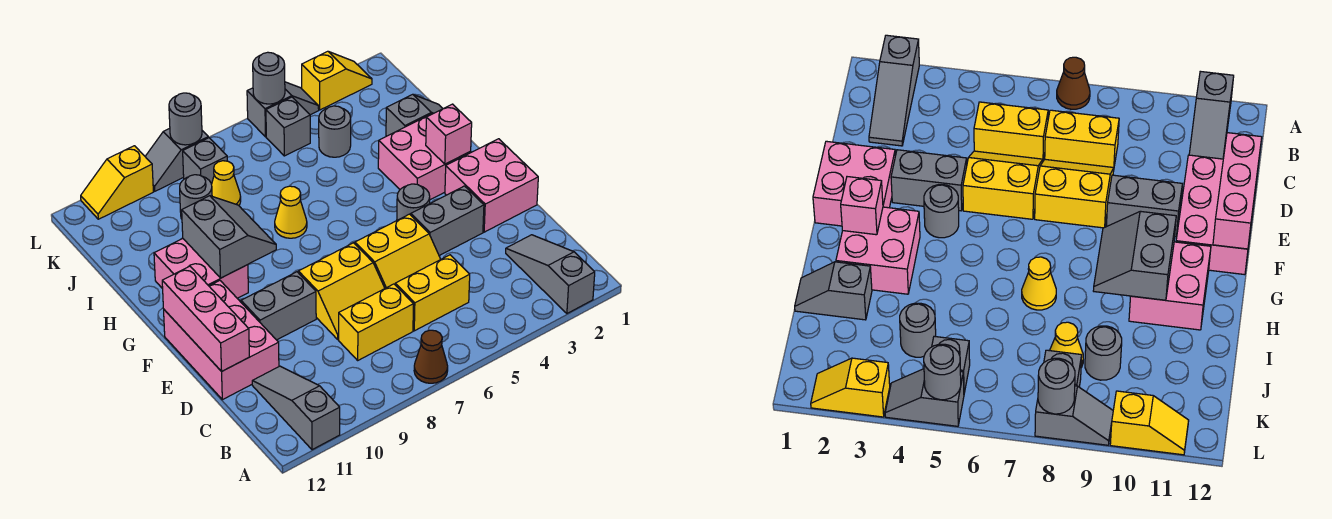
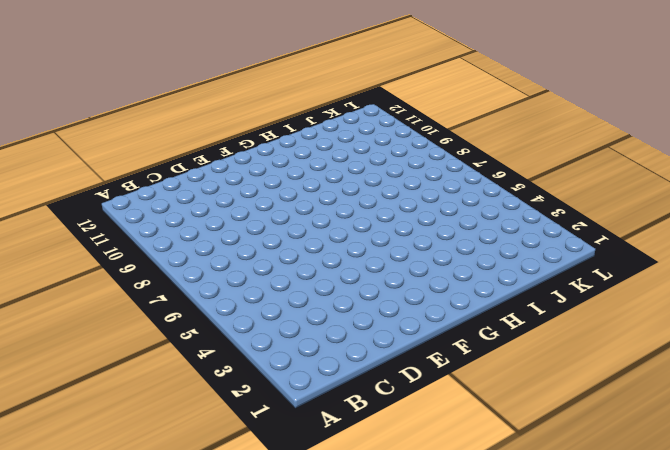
none -> grey slope A2:C2 level 1 top A
none -> brown cone A7 level 1
none -> grey slope A11:C11 level 1 top A
none -> yellow brick C5:C6 level 1

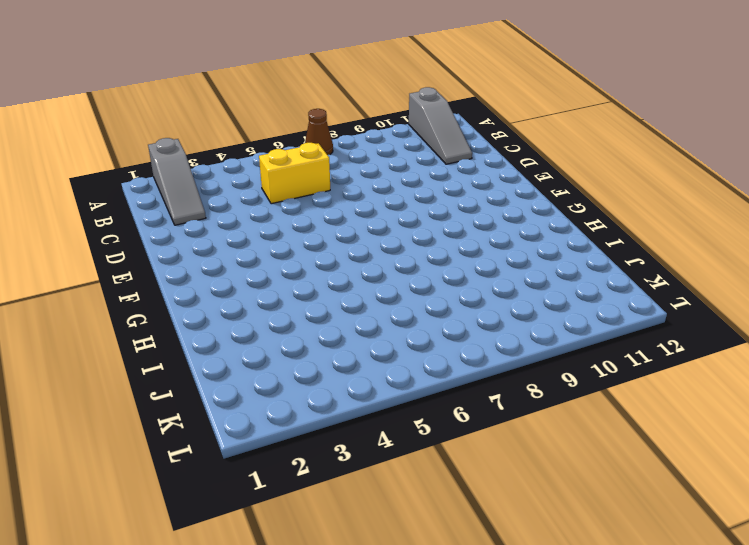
none -> yellow brick C7:C8 level 1
none -> yellow slope D5:E6 level 1 top E
none -> yellow slope D7:E8 level 1 top E
none -> pink brick D11:F12 level 1

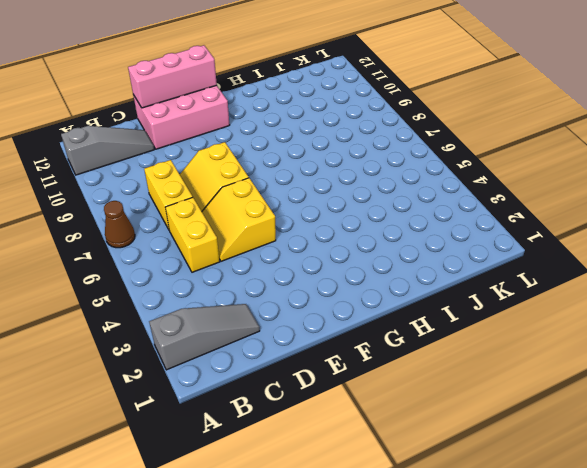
none -> pink brick E1:F2 level 1
none -> grey brick E3:E4 level 1
none -> grey brick E9:E10 level 1
none -> grey round brick F4 level 1

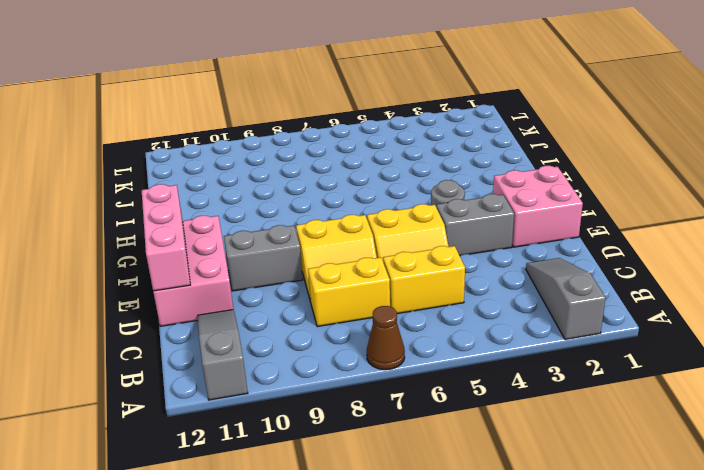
none -> pink brick G2:H3 level 1
none -> pink brick G10:H11 level 1
none -> yellow cone H7 level 1
none -> grey slope I1:I2 level 1 top 2

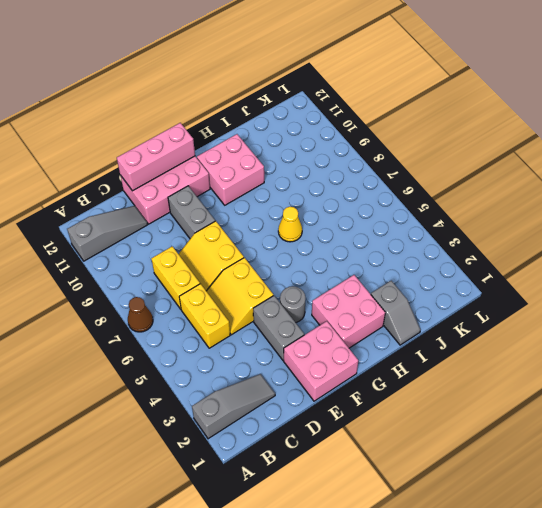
none -> grey round brick J4 level 1
none -> yellow cone J8 level 1
none -> grey round brick J9 level 1
none -> grey brick K5 level 1

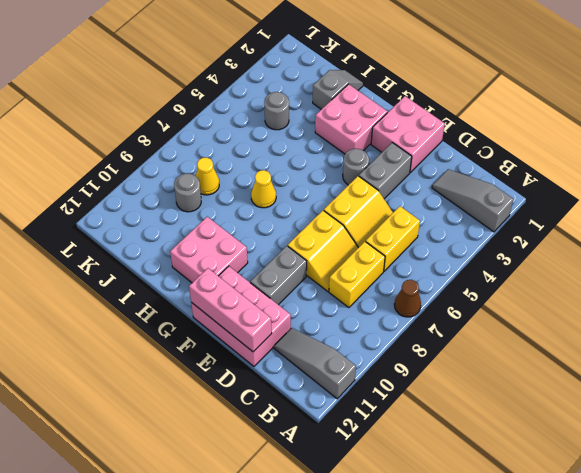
none -> grey brick K5 level 1
none -> grey brick K8 level 1
none -> yellow slope L2:L3 level 1 top 3
none -> grey slope L4:L5 level 1 top 5

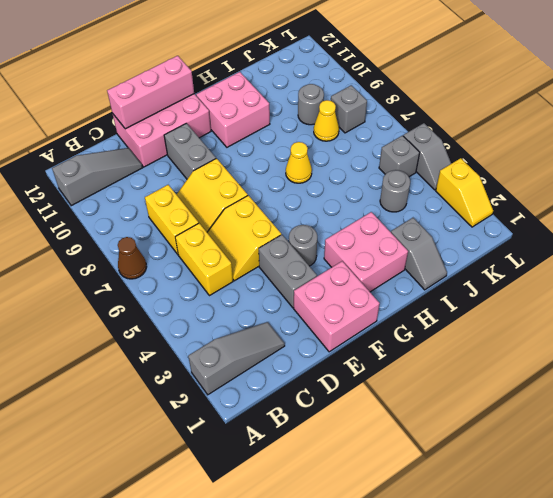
none -> grey slope L8:L9 level 1 top 8
none -> yellow slope L10:L11 level 1 top 10
none -> pink brick G2 level 2
none -> grey slope G9:H10 level 2 top 10

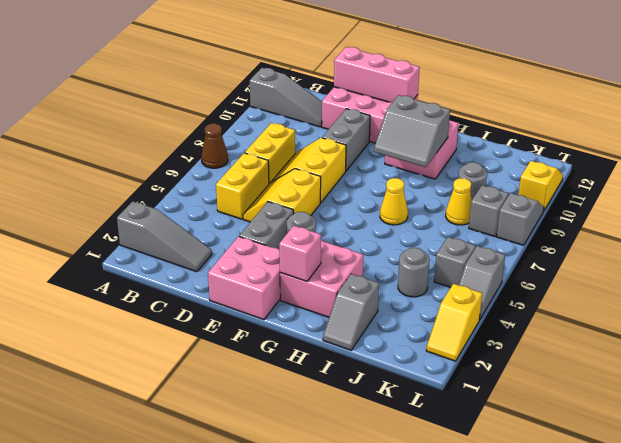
none -> grey round brick L5 level 2
none -> grey round brick L8 level 2

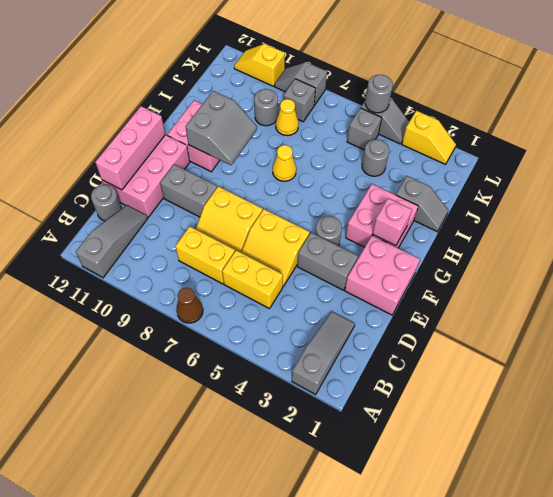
grey round brick C12 level 1 -> grey round brick L8 level 2

